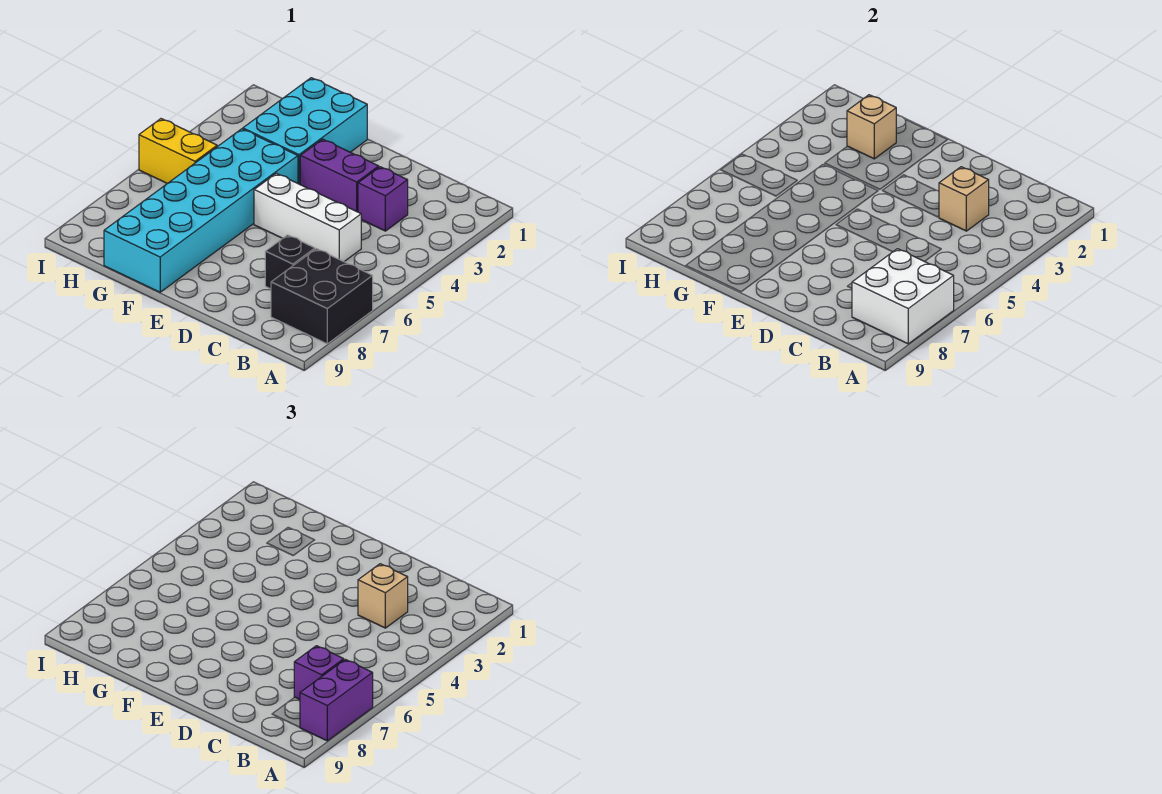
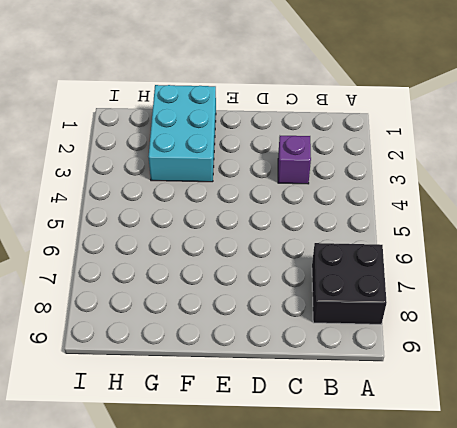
none -> white brick C5:E5 level 1
none -> black brick C7 level 1
none -> purple brick D3:E3 level 1

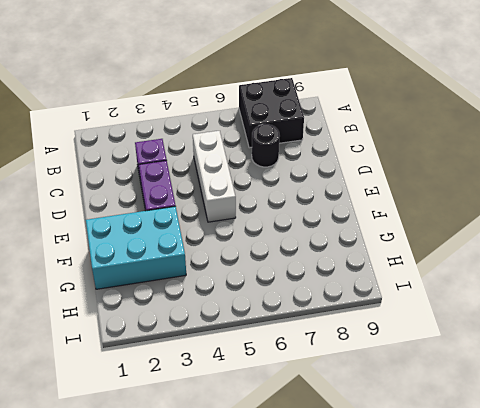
black round brick C7 level 1 -> black brick C7 level 1
none -> cyan brick F4:G9 level 1
none -> yellow brick H5:I5 level 1
none -> white brick A7:B8 level 2

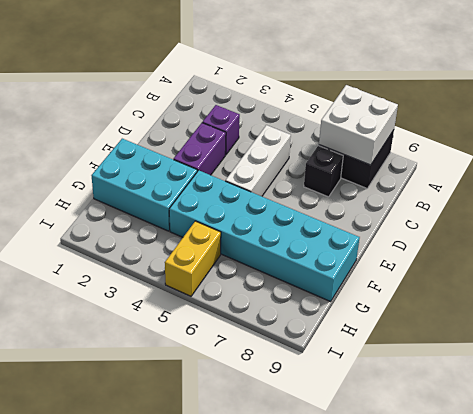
none -> tan brick C3 level 2
none -> tan brick G2 level 2
none -> purple brick A7:A8 level 3

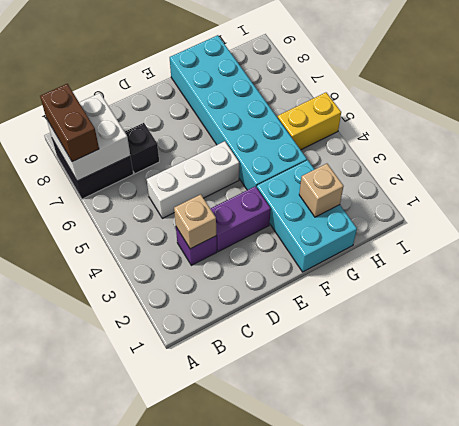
brown brick A7:A8 level 3 -> purple brick A7:A8 level 3
none -> purple brick B7 level 3
none -> tan brick C3 level 3

